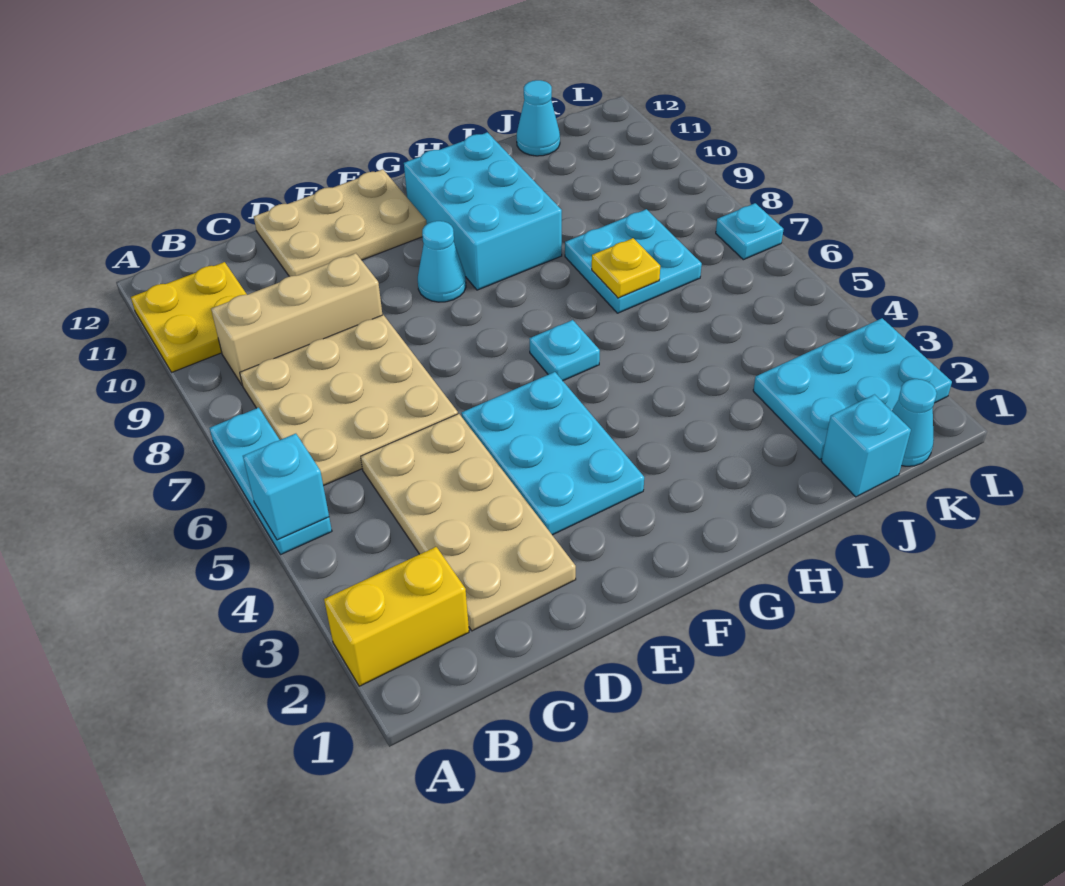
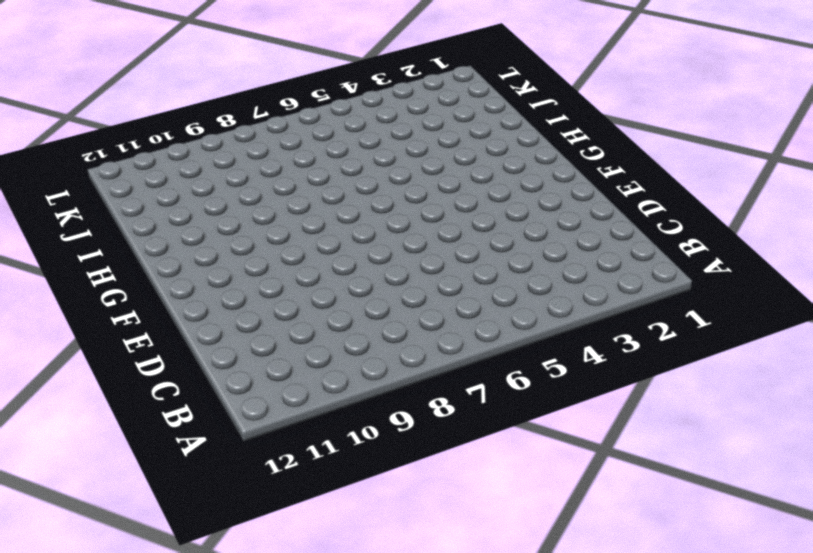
none -> yellow brick A2:B2 level 1
none -> cyan plate A5:A7 level 1
none -> yellow plate A10:B11 level 1

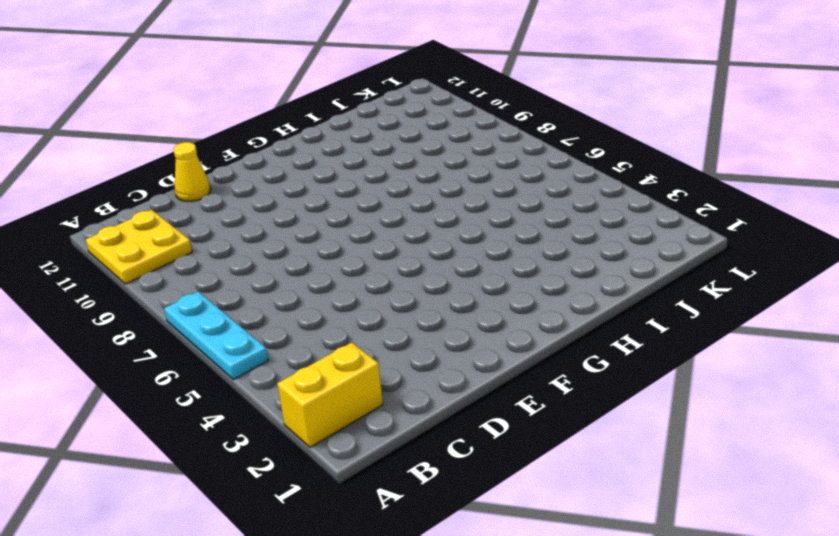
yellow cone D12 level 1 -> tan plate D11:F12 level 1
none -> tan plate B6:D8 level 1
none -> tan brick B9:D9 level 1
none -> tan plate C2:D5 level 1

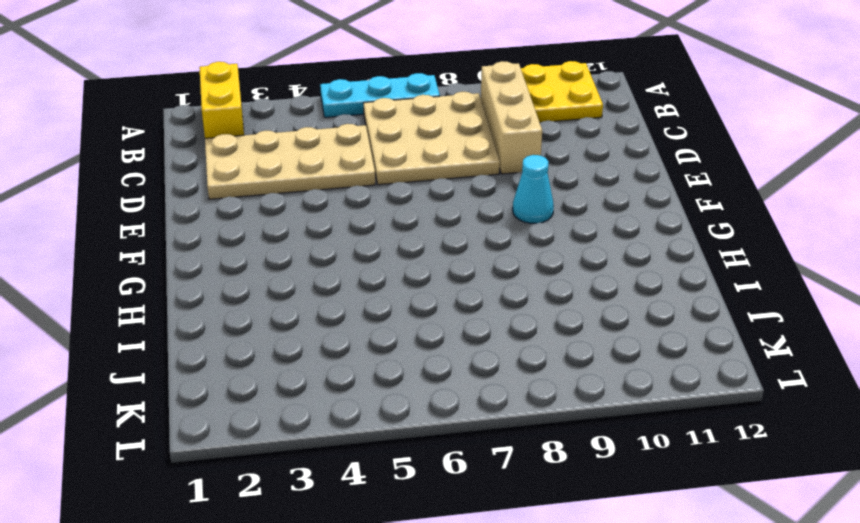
none -> tan plate D11:F12 level 1
none -> cyan plate E3:F5 level 1
none -> cyan plate G6 level 1

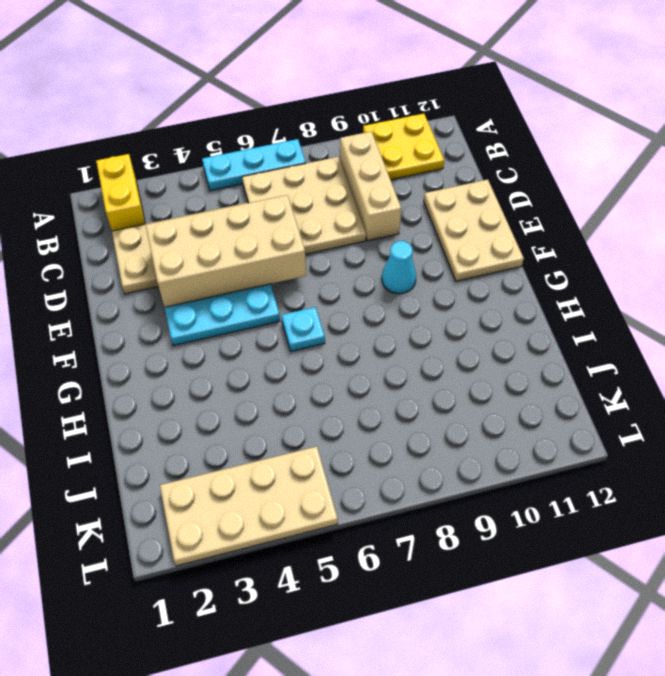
tan brick D3:E6 level 2 -> none
tan plate K2:L5 level 1 -> cyan plate J2:L3 level 1
none -> cyan brick G9:H11 level 1
none -> cyan plate I7:J8 level 1
none -> cyan brick J1 level 1

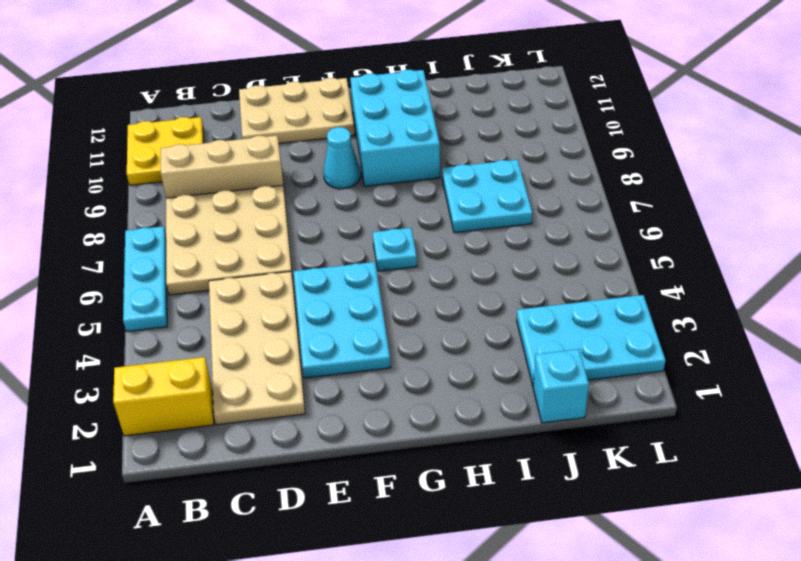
none -> cyan cone J12 level 1
none -> cyan cone K1 level 1
none -> cyan plate L7 level 1

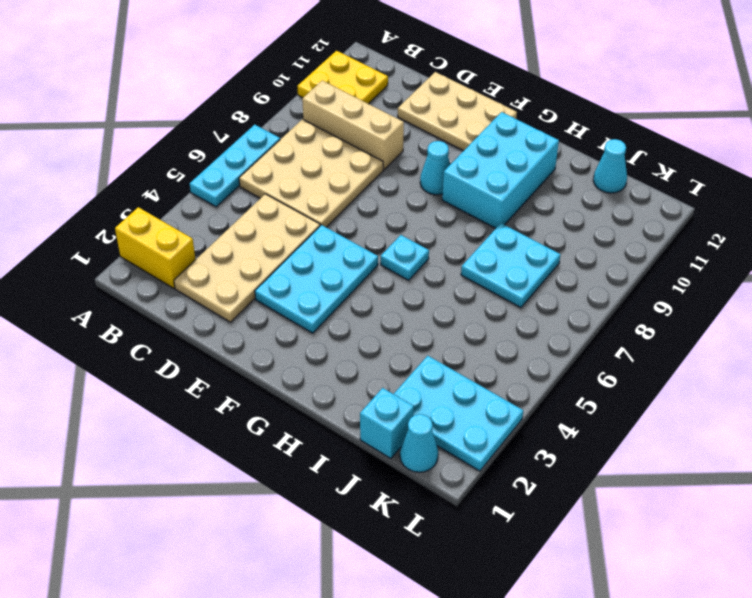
none -> cyan plate L7 level 1
none -> cyan brick A5 level 2
none -> yellow plate I7 level 2

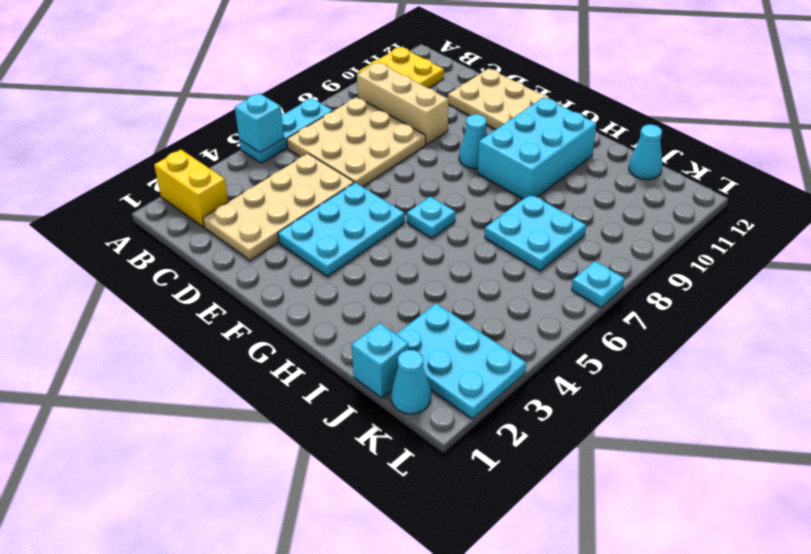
none -> yellow plate I7 level 2

